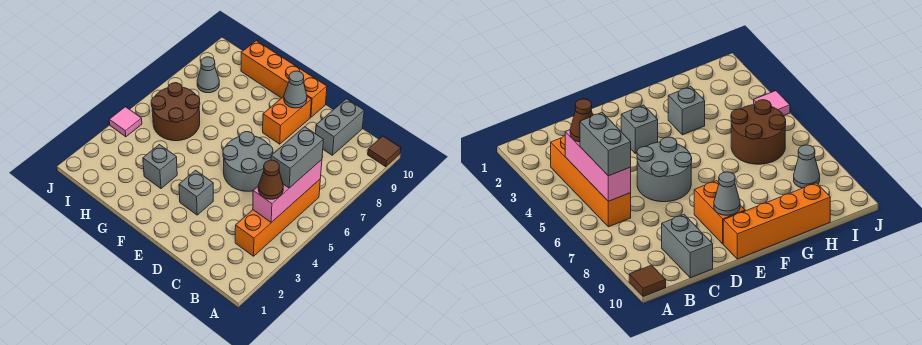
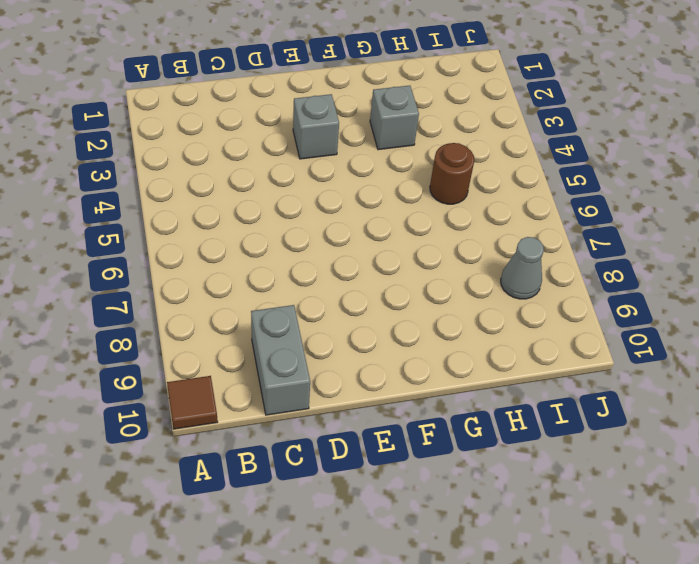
brown round brick H5 level 1 -> brown round brick H5:I6 level 1
none -> orange brick B3:B6 level 1
none -> grey round brick D5:E6 level 1
none -> orange brick E8:E9 level 1

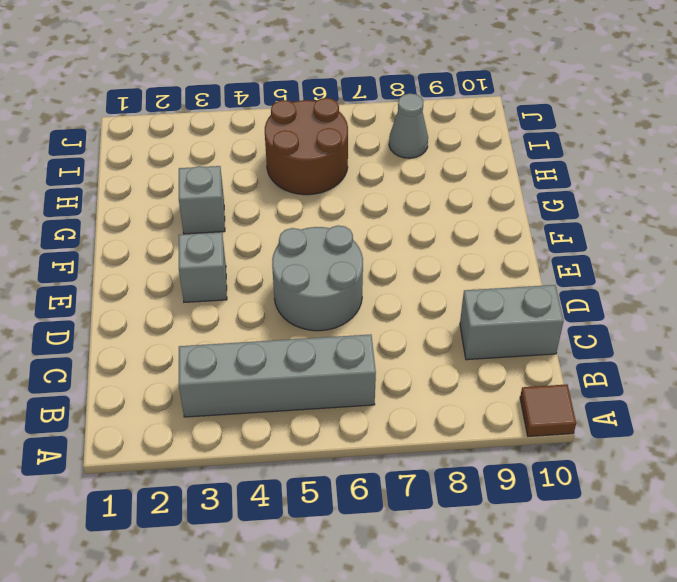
grey brick B3:B6 level 1 -> orange brick B3:B6 level 1
none -> orange brick E8:E9 level 1
none -> orange brick E10:H10 level 1
none -> pink tile J4 level 1

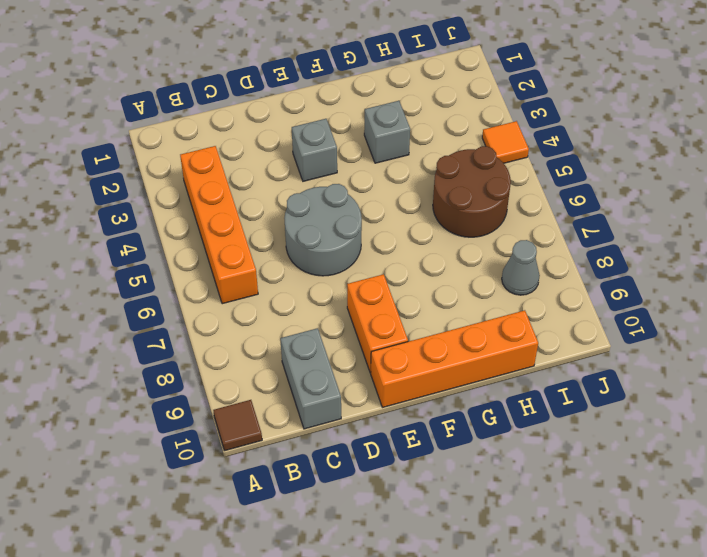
orange tile J4 level 1 -> pink tile J4 level 1
none -> pink brick B4:B6 level 2
none -> grey cone E9 level 2
none -> brown cone B4 level 3

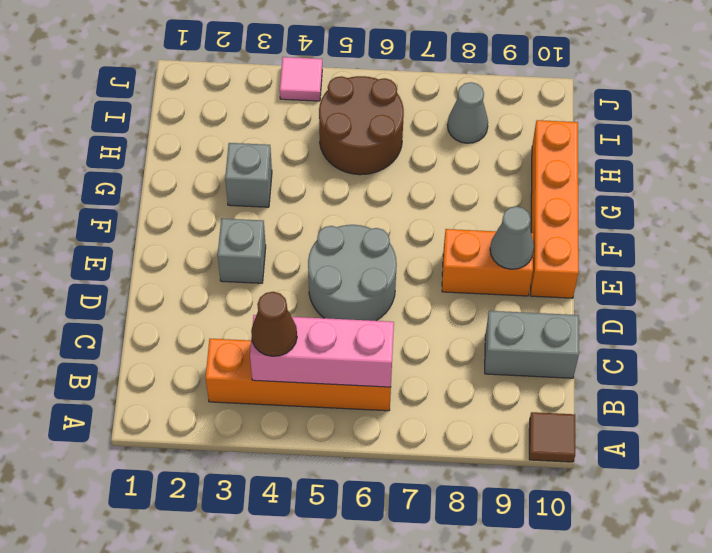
none -> grey brick B5:B6 level 3

